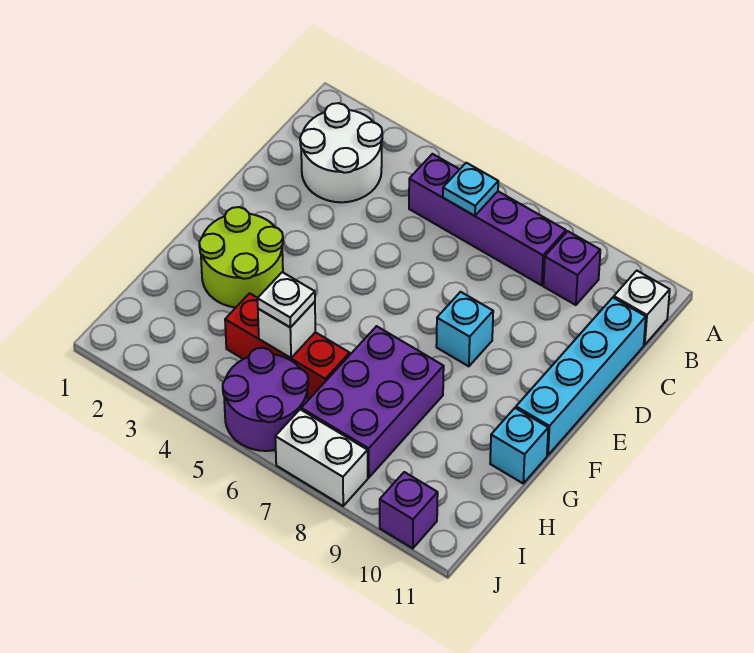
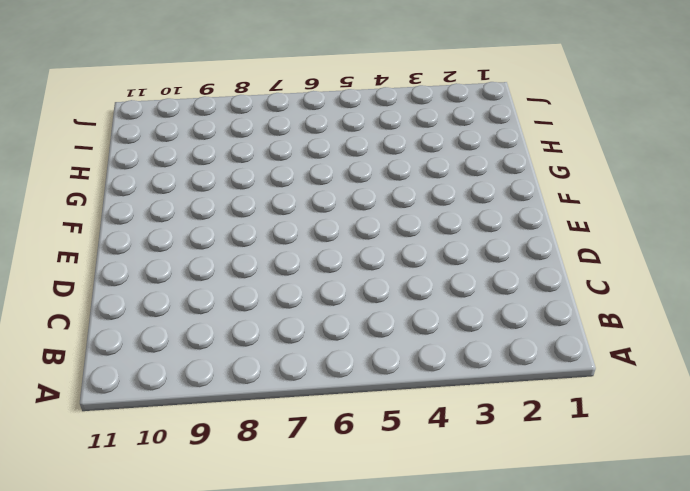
none -> white round brick B2:C3 level 1
none -> purple brick B5:B8 level 1
none -> purple brick B9 level 1

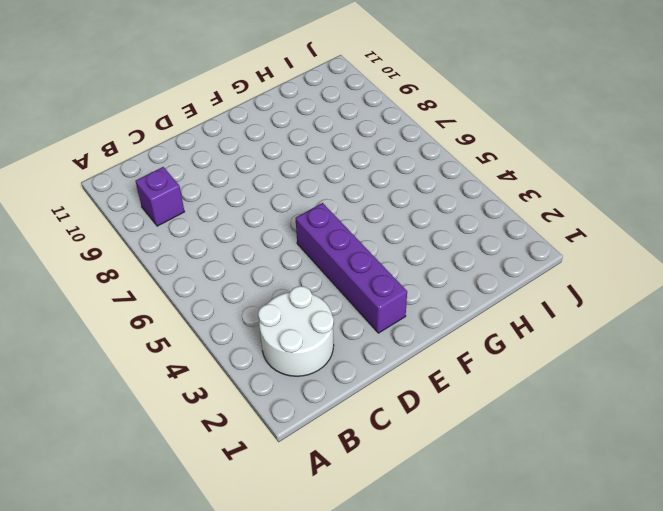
purple brick E2:E5 level 1 -> purple brick B5:B8 level 1
none -> white brick B11 level 1
none -> cyan brick C11:F11 level 1
none -> cyan brick E8 level 1

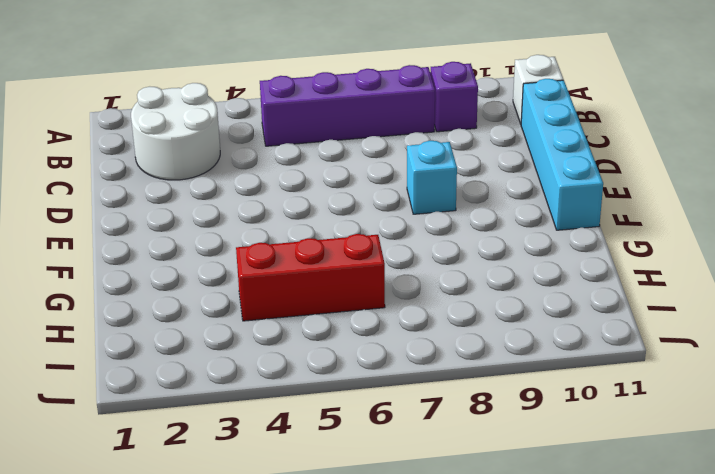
none -> lime round brick F2:G3 level 1
none -> purple brick G7:I8 level 1
none -> cyan brick G11 level 1

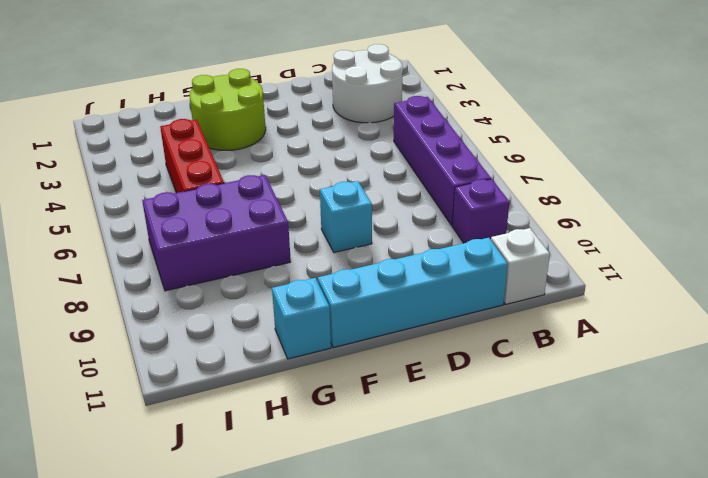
none -> purple round brick I5:J6 level 1
none -> white brick J7:J8 level 1
none -> purple brick J10 level 1

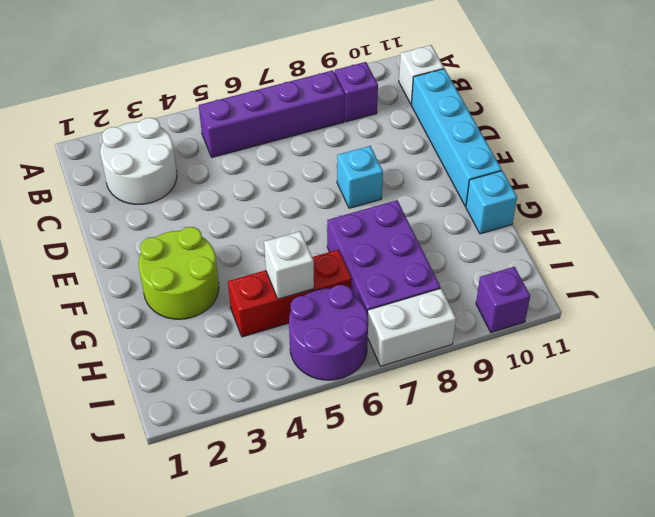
none -> cyan plate B6 level 2
none -> white plate H5 level 3

